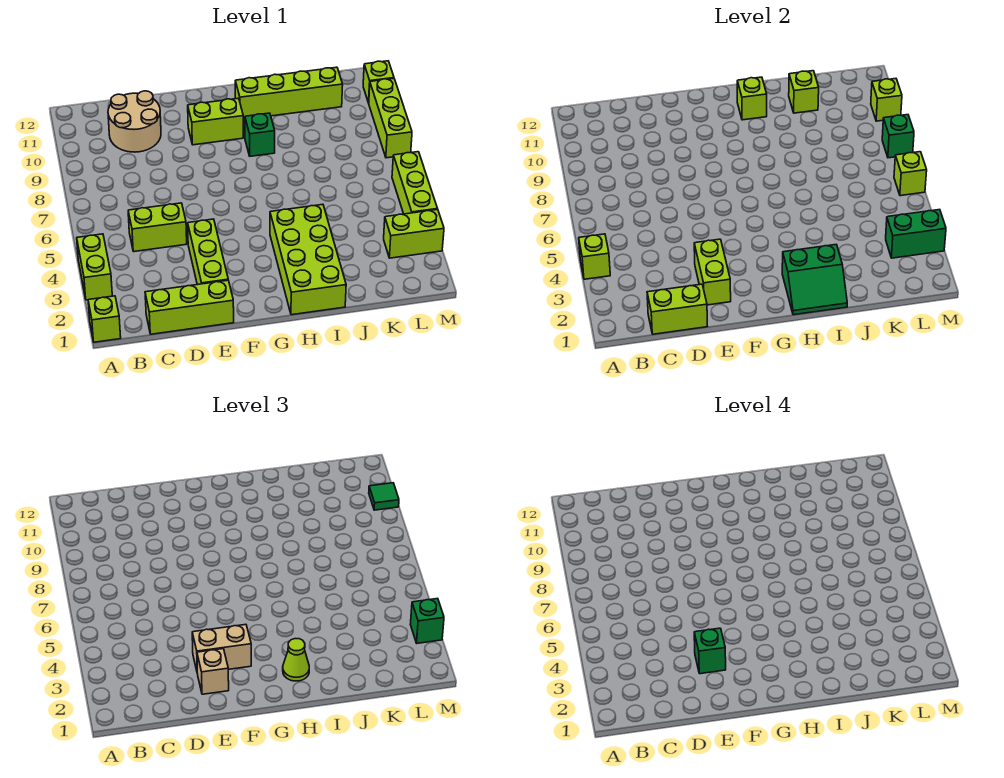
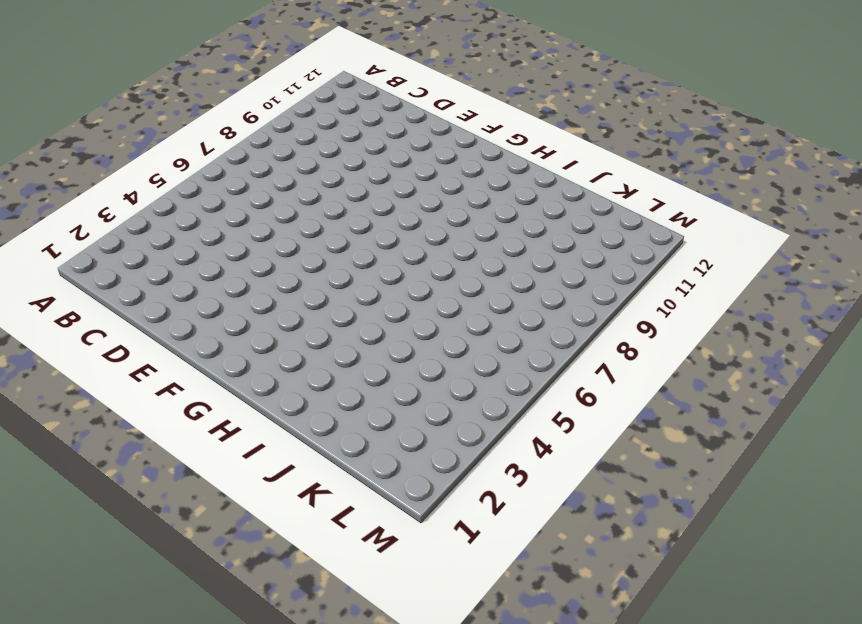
none -> lime brick A1 level 1
none -> lime brick A3:A4 level 1
none -> lime brick C1:E1 level 1
none -> lime brick C5:D5 level 1

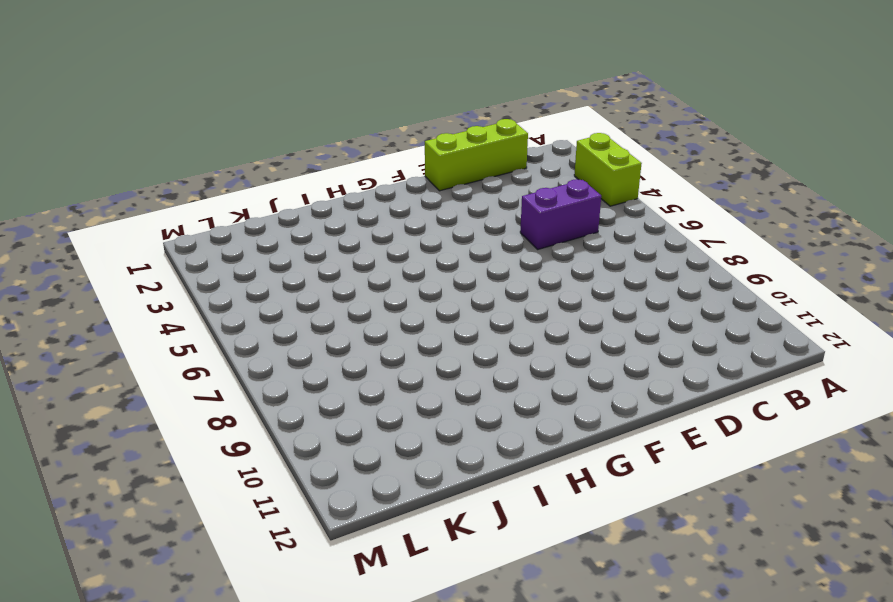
purple brick C5:D5 level 1 -> lime brick C5:D5 level 1
none -> lime brick A1 level 1
none -> tan round brick C10:D11 level 1
none -> lime brick E2:E4 level 1
none -> lime brick F10:G10 level 1

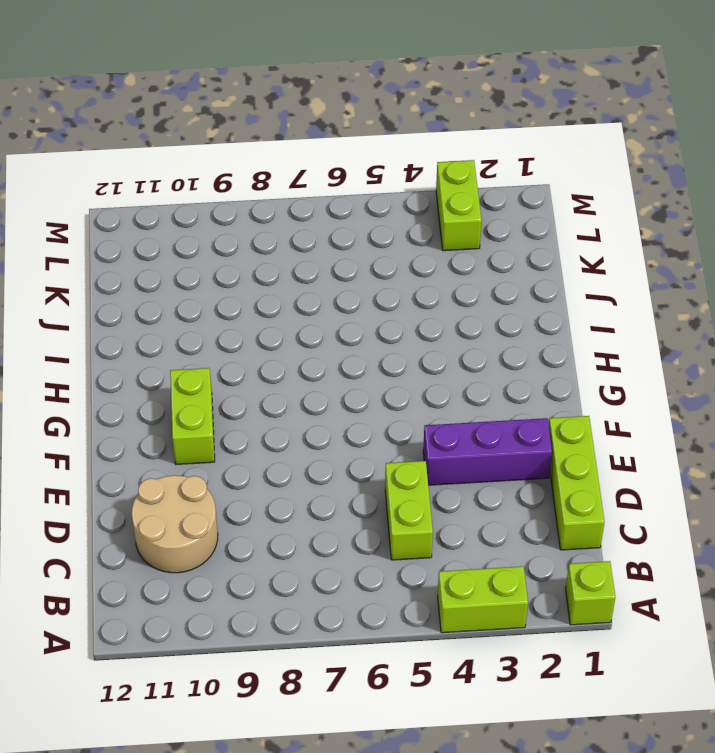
purple brick E2:E4 level 1 -> lime brick E2:E4 level 1
none -> lime brick H1:I4 level 1
none -> green brick H9 level 1
none -> lime brick H11:K11 level 1
none -> lime brick M4:M6 level 1

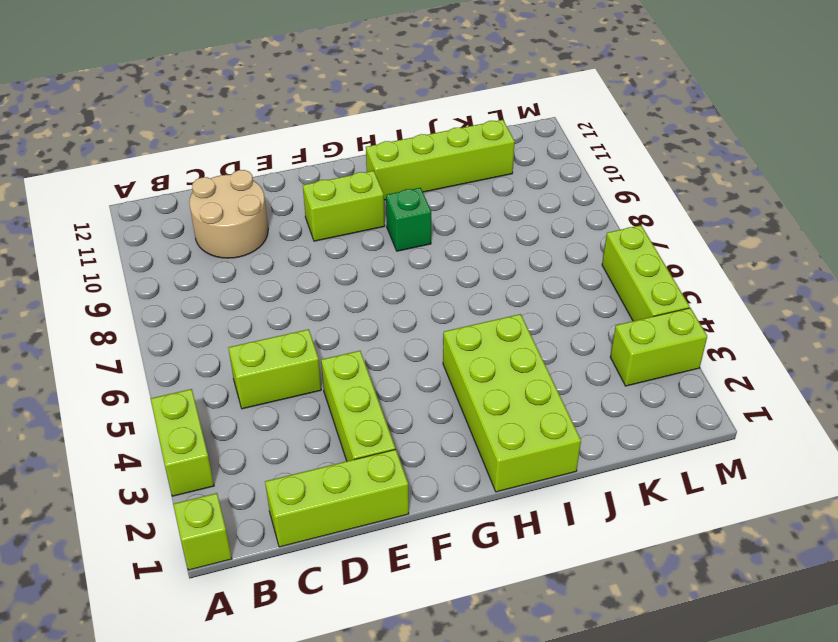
none -> lime brick M8:M10 level 1
none -> lime brick M11 level 1
none -> lime brick A4 level 2
none -> lime brick C1:D1 level 2

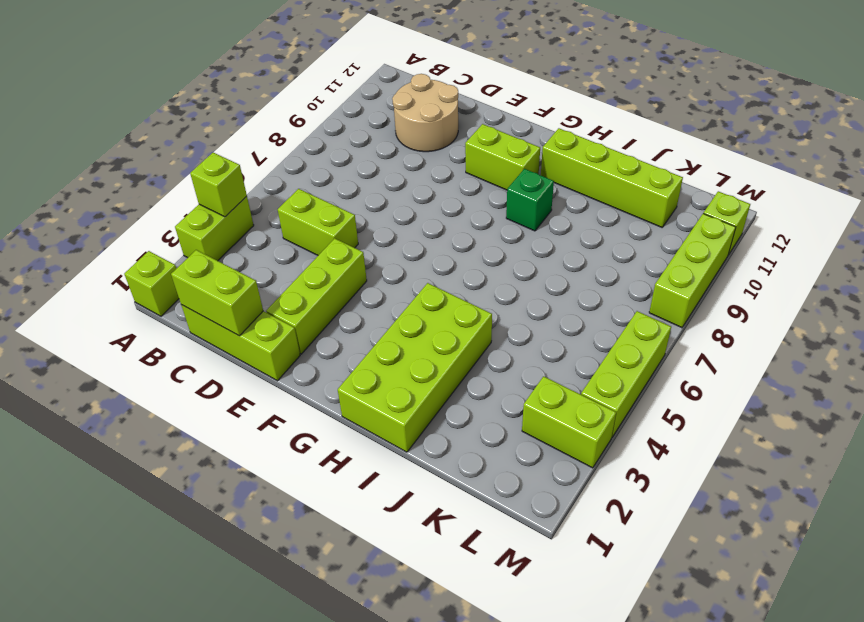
none -> lime brick E2:E3 level 2
none -> green slope H1:I2 level 2 top 2
none -> lime brick H11 level 2
none -> lime brick J11 level 2

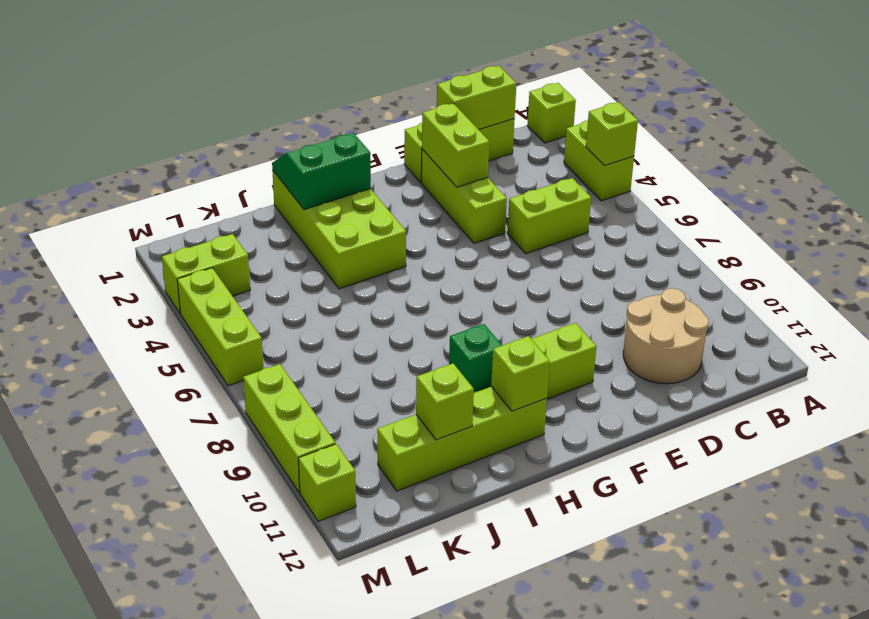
none -> green brick L3:M3 level 2
none -> lime brick M6 level 2
none -> green brick M8 level 2
none -> lime brick M10 level 2

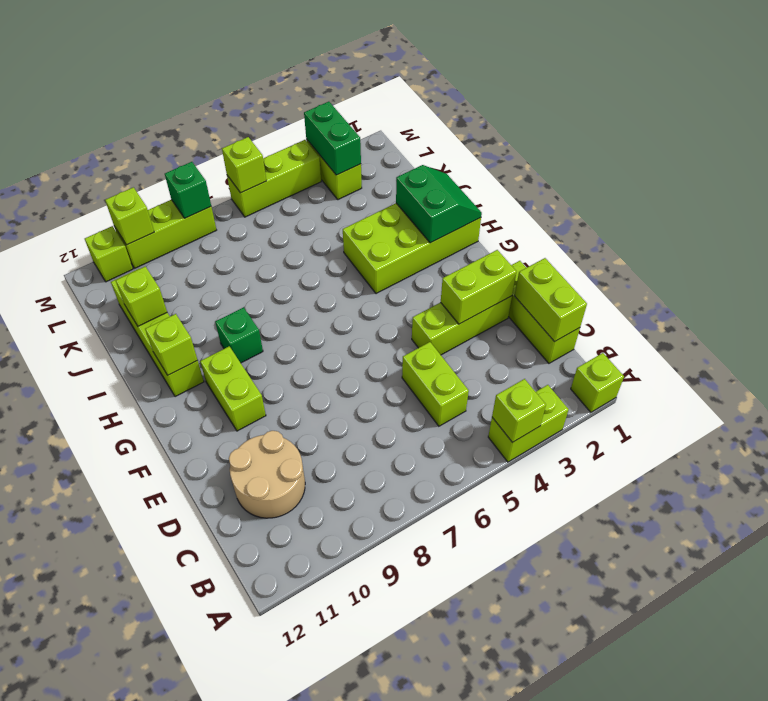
none -> tan brick E2 level 3
none -> tan brick E3:F3 level 3
none -> lime cone H2 level 3
none -> green brick M3 level 3

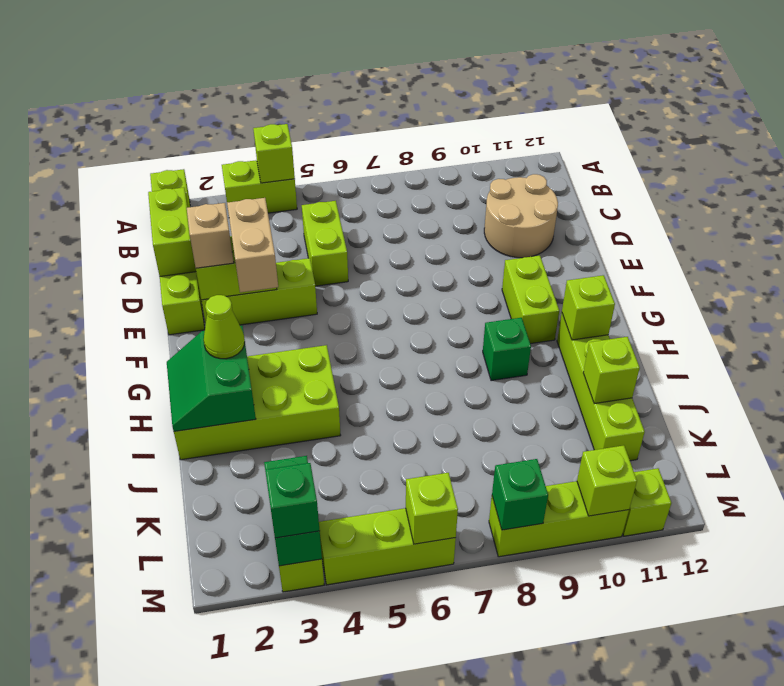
none -> green tile M10 level 3
none -> green brick E3 level 4

